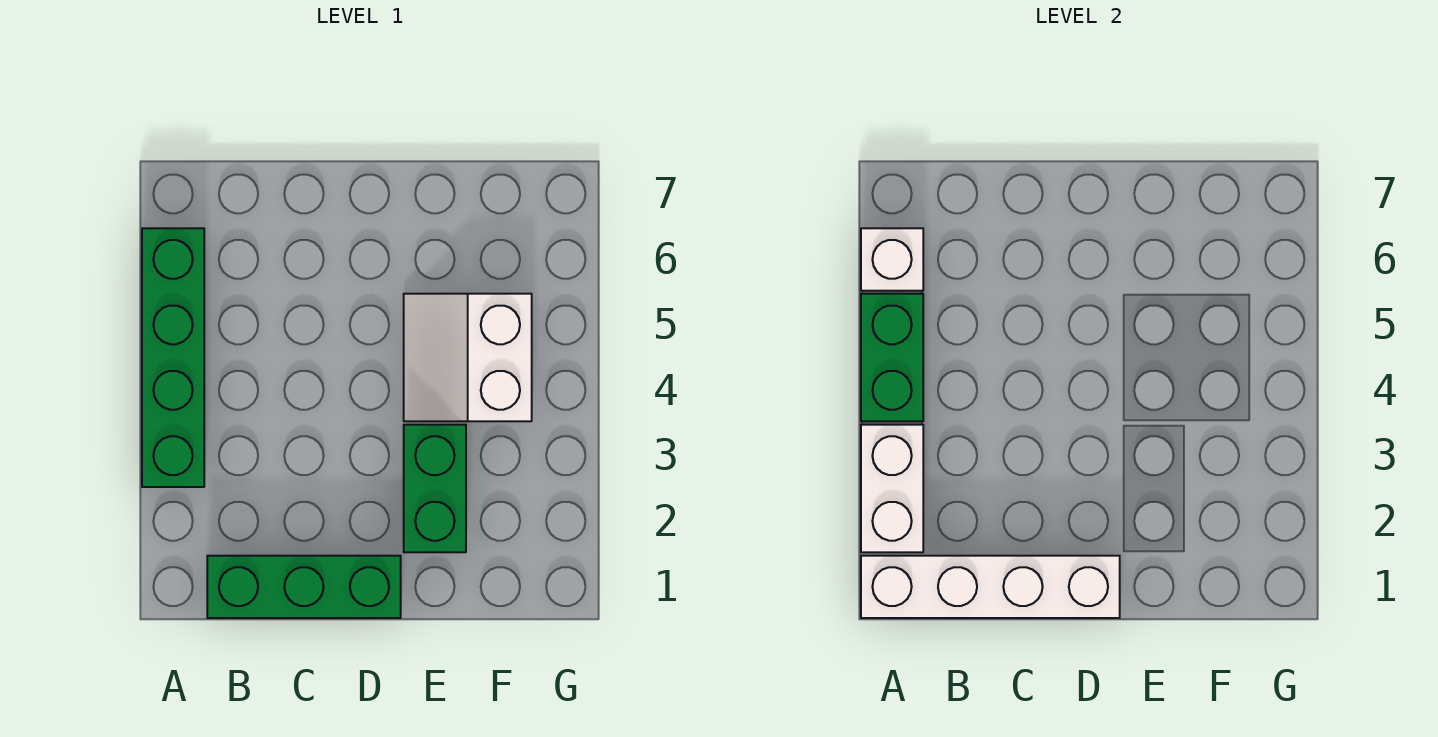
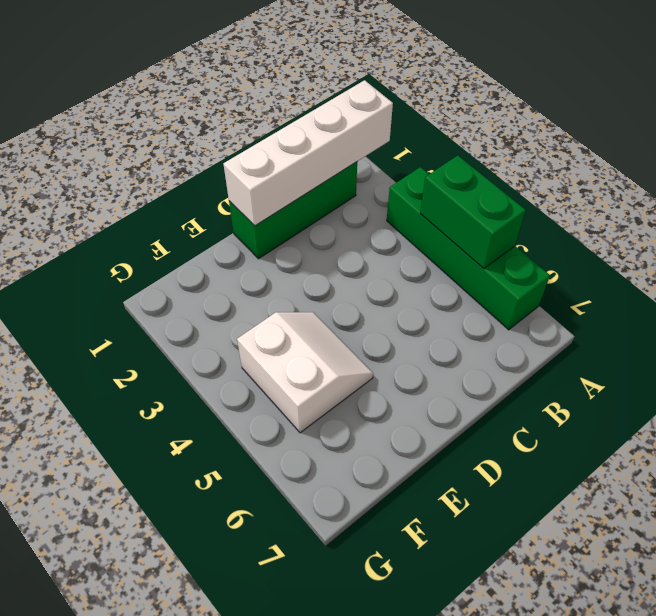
none -> green brick E2:E3 level 1
none -> white brick A2:A3 level 2

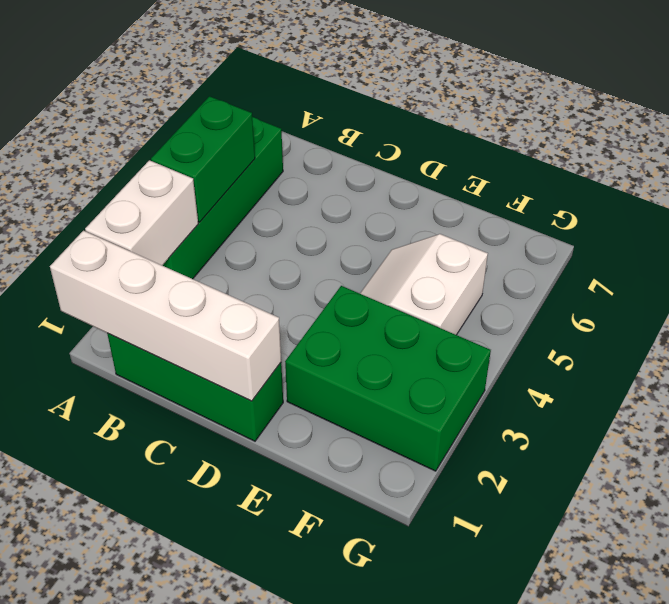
green brick E2:G3 level 1 -> green brick E2:E3 level 1
none -> white brick A6 level 2

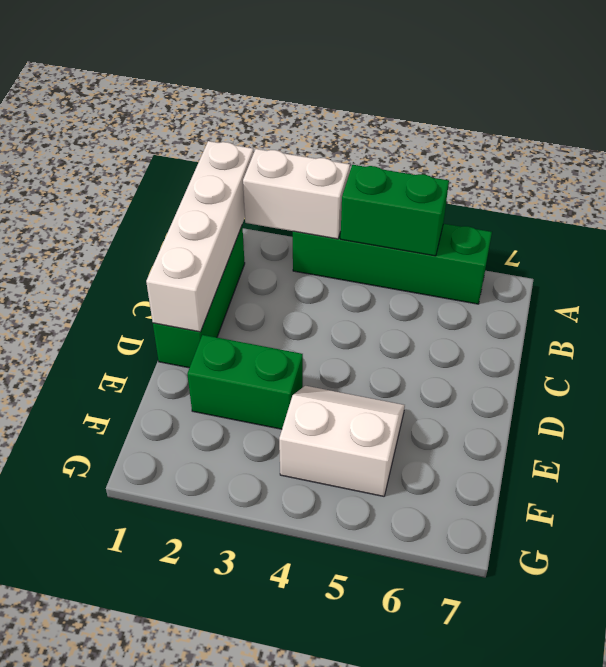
none -> white brick A6 level 2

